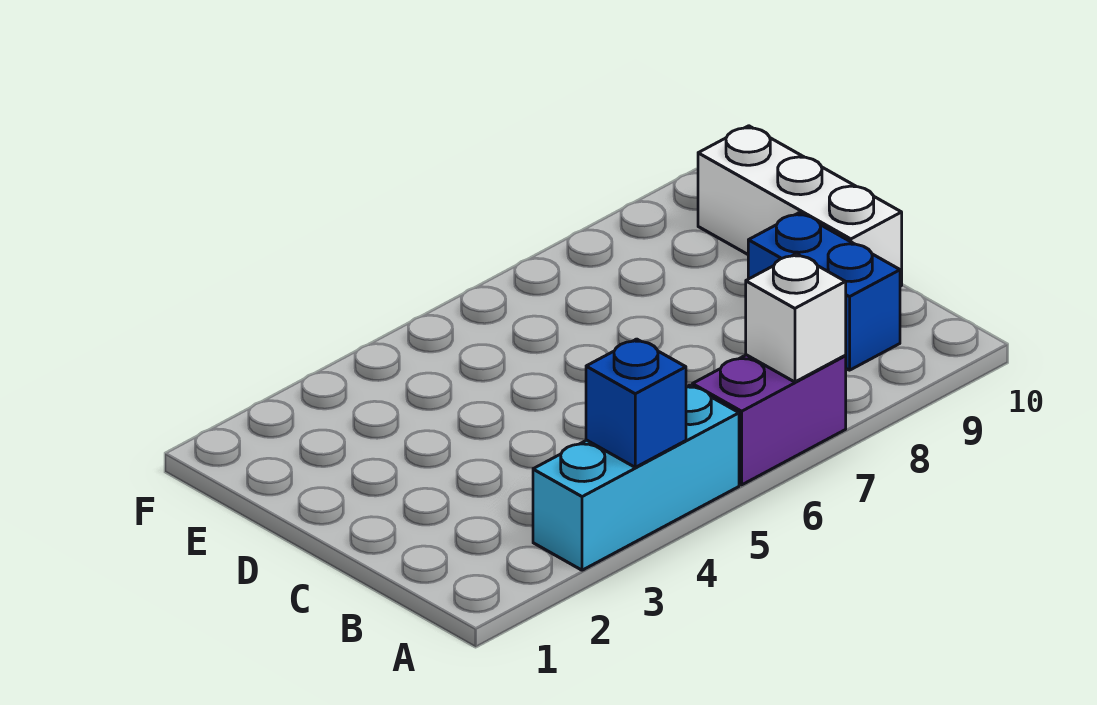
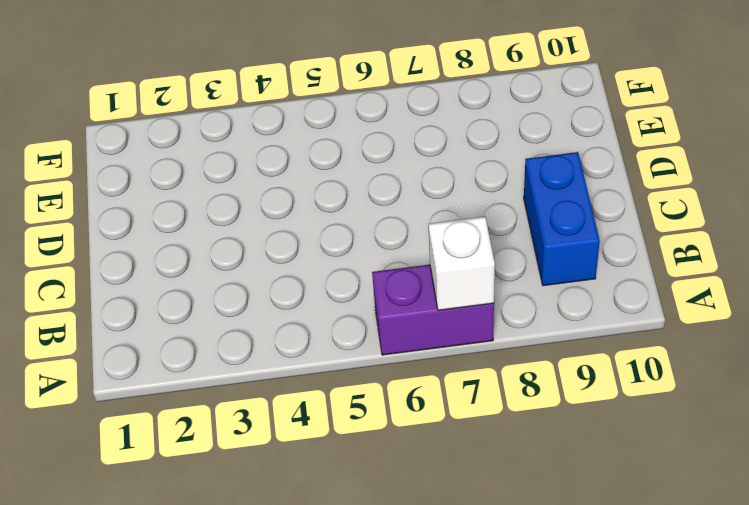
none -> cyan brick A3:A5 level 1
none -> white brick C10:E10 level 1

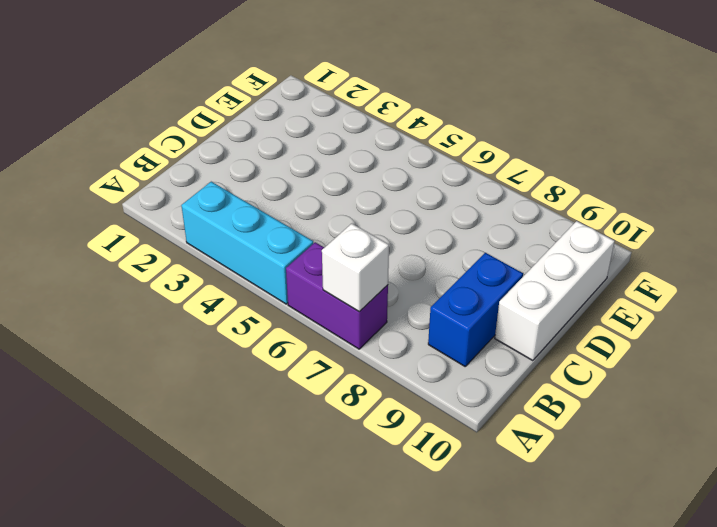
none -> blue brick A4 level 2

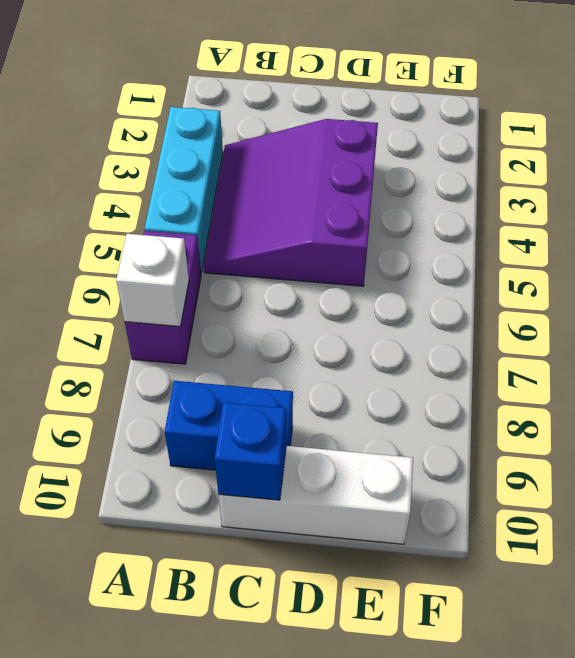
purple slope B3:D5 level 1 top D -> none
blue brick C10 level 2 -> blue brick A4 level 2

